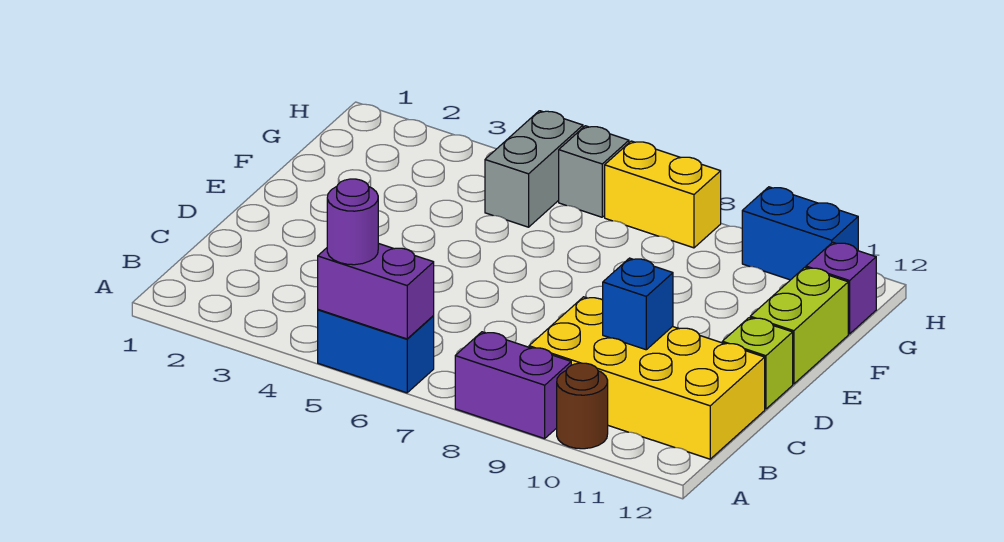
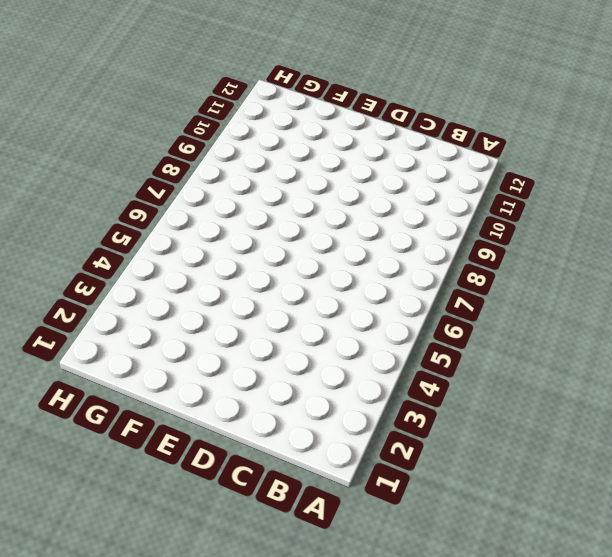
none -> blue brick A5:A6 level 1
none -> purple brick A8:A9 level 1
none -> brown round brick A10 level 1

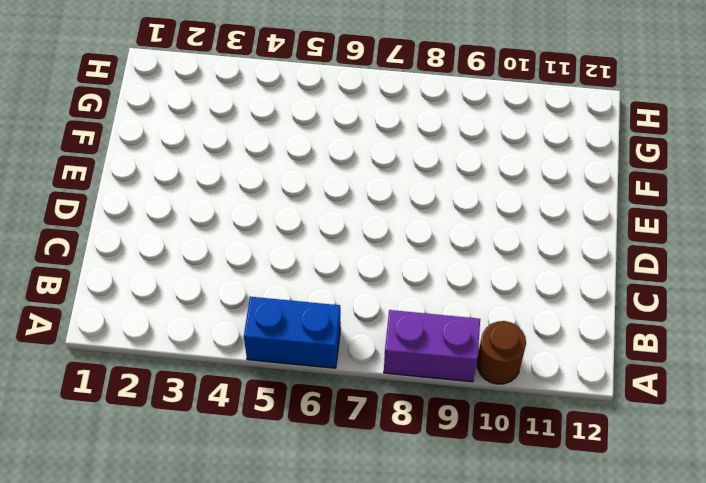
none -> yellow brick B9:C12 level 1
none -> lime brick D12 level 1
none -> lime brick E12:F12 level 1

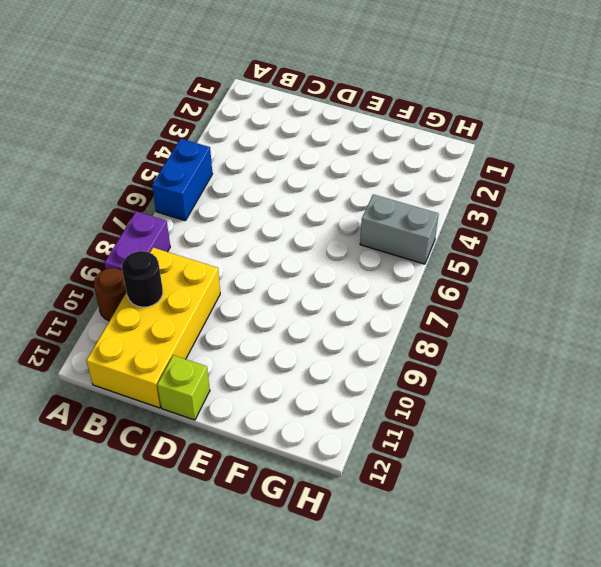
black round brick B10 level 2 -> none
none -> lime brick E12:F12 level 1
none -> purple brick G12 level 1
none -> grey brick H6 level 1

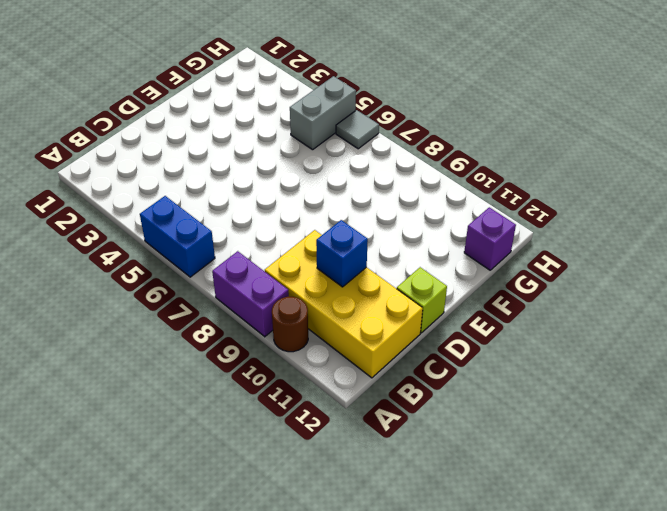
grey tile H6 level 1 -> grey brick H6 level 1
none -> lime brick E12:F12 level 1
none -> yellow brick H7:H8 level 1
none -> blue brick H10:H11 level 1

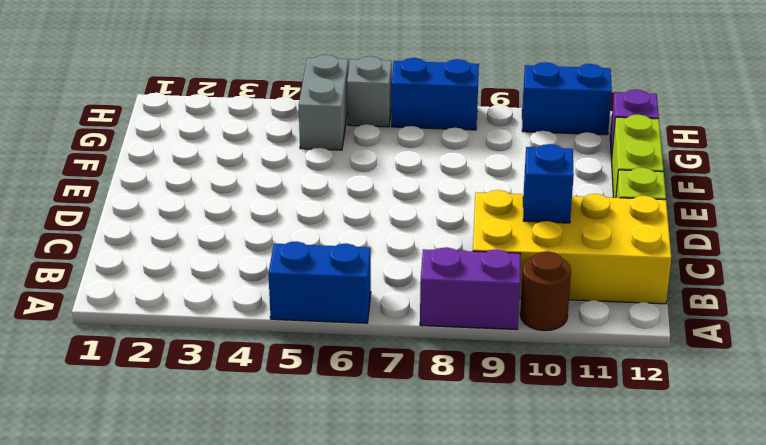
blue brick H7:H8 level 1 -> yellow brick H7:H8 level 1
none -> purple brick A5:A6 level 2
none -> purple round brick A5 level 3

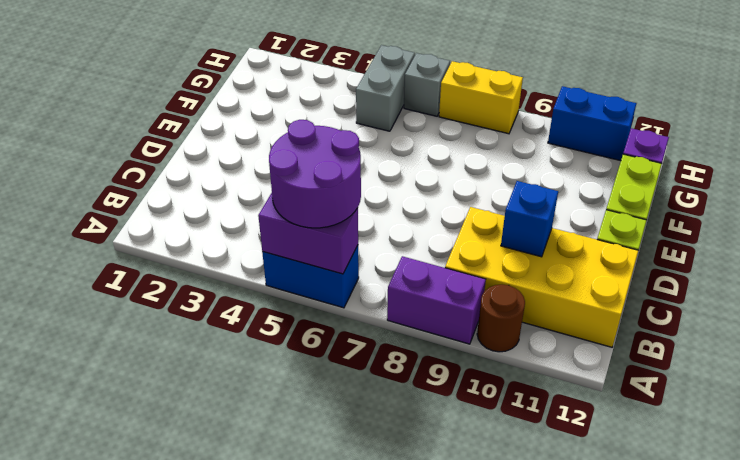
purple round brick A5:B6 level 3 -> purple round brick A5 level 3

